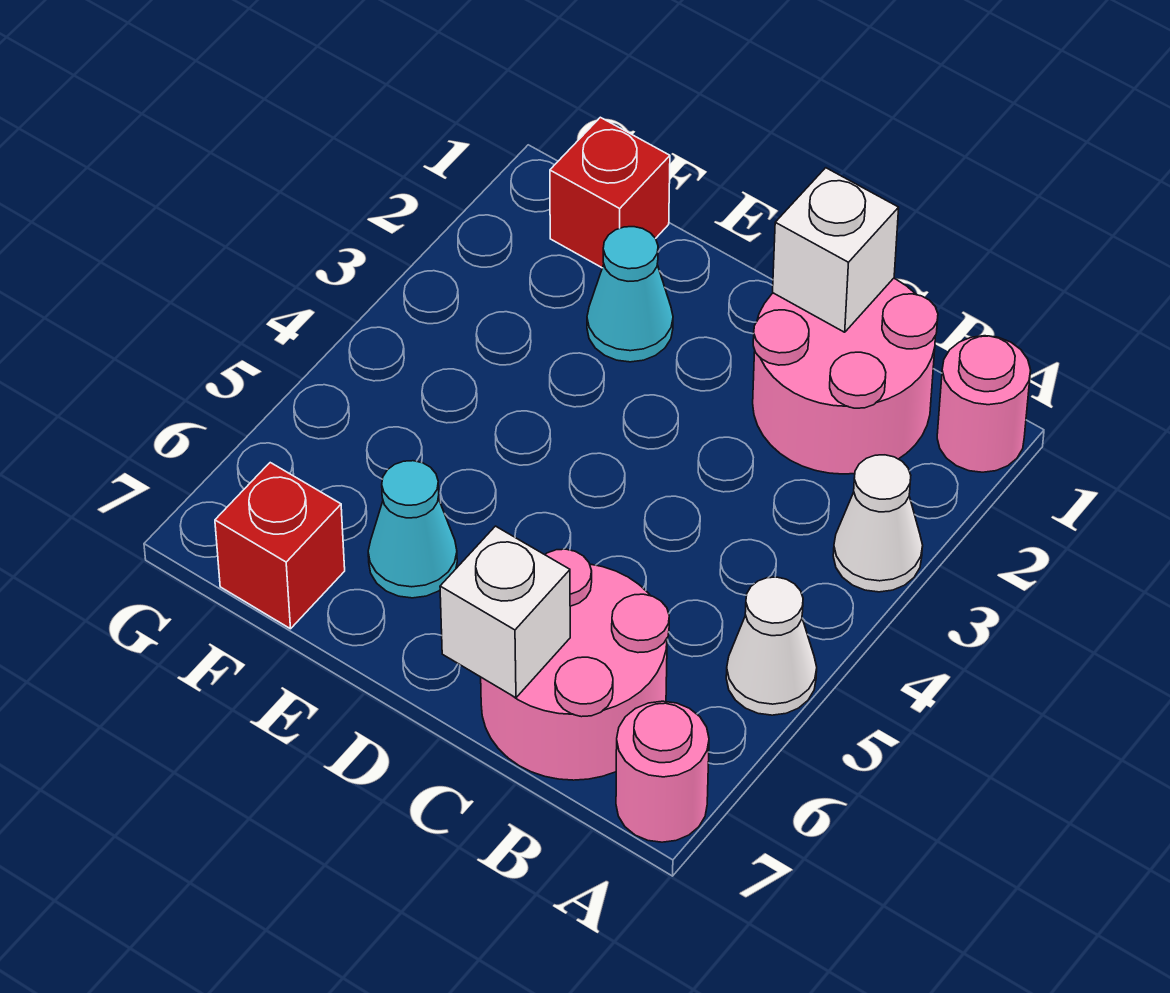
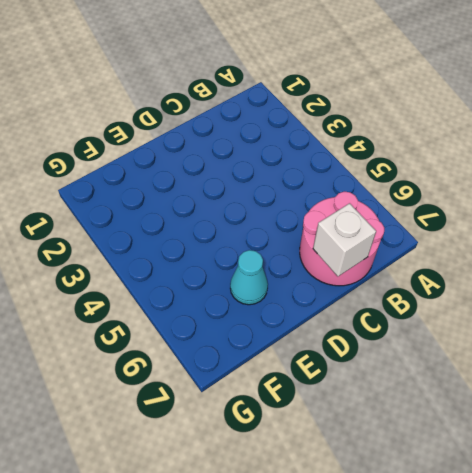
none -> pink round brick A1 level 1
none -> white cone A3 level 1
none -> white cone A5 level 1

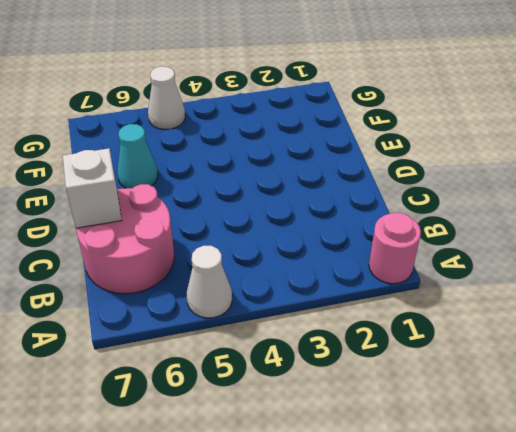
white cone G5 level 1 -> white cone A3 level 1
none -> pink round brick A7 level 1
none -> pink round brick B1:C2 level 1
none -> cyan cone E2 level 1

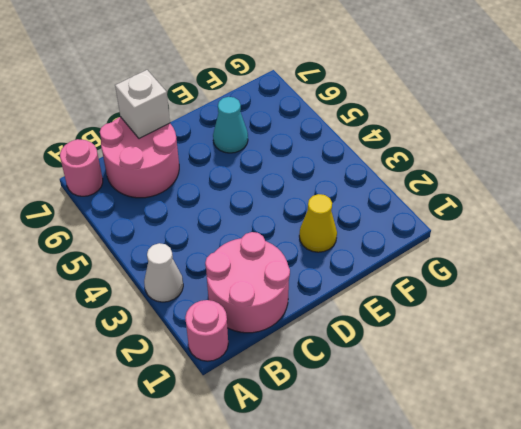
yellow cone E2 level 1 -> cyan cone E2 level 1
none -> white cone A5 level 1
none -> red brick F1 level 1
none -> red brick F7 level 1

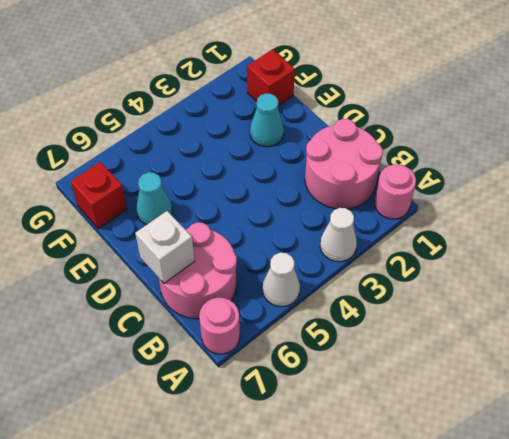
none -> white brick C1 level 2

